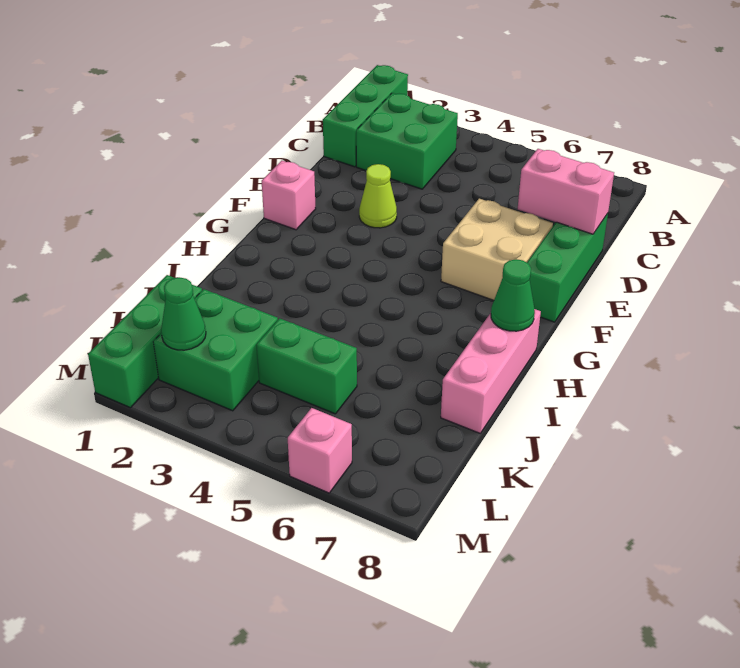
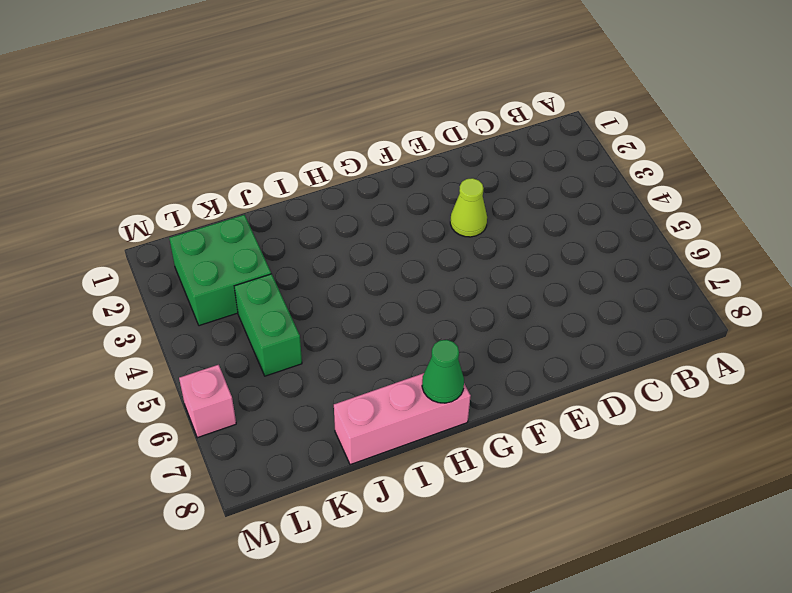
none -> green brick A1:C1 level 1
none -> green brick B2:C3 level 1
none -> green brick D8:F8 level 1

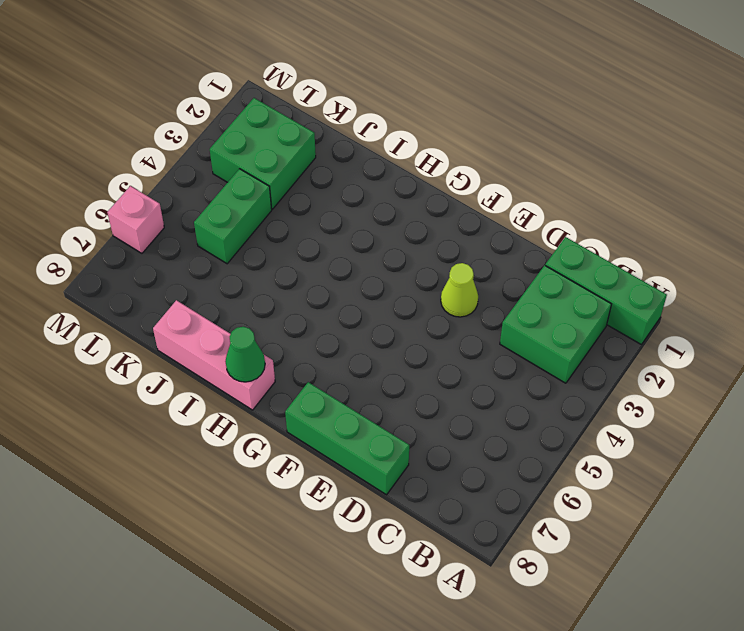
none -> tan brick E6:F7 level 1
none -> pink brick F1 level 1
none -> green brick K1:M1 level 1

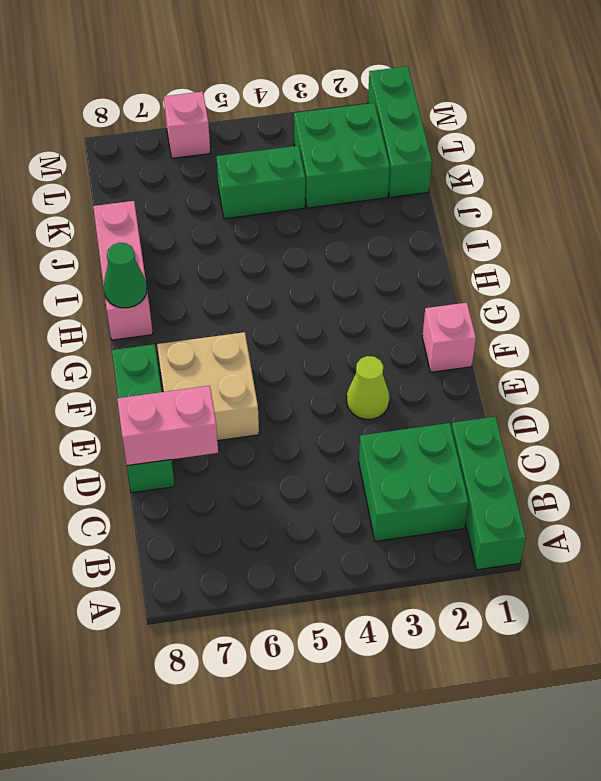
none -> green cone L2 level 2

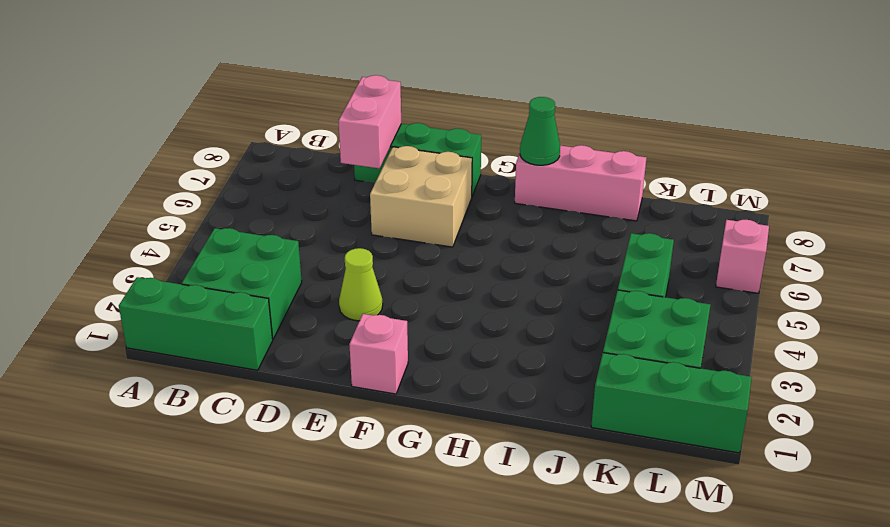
none -> green cone L2 level 2

